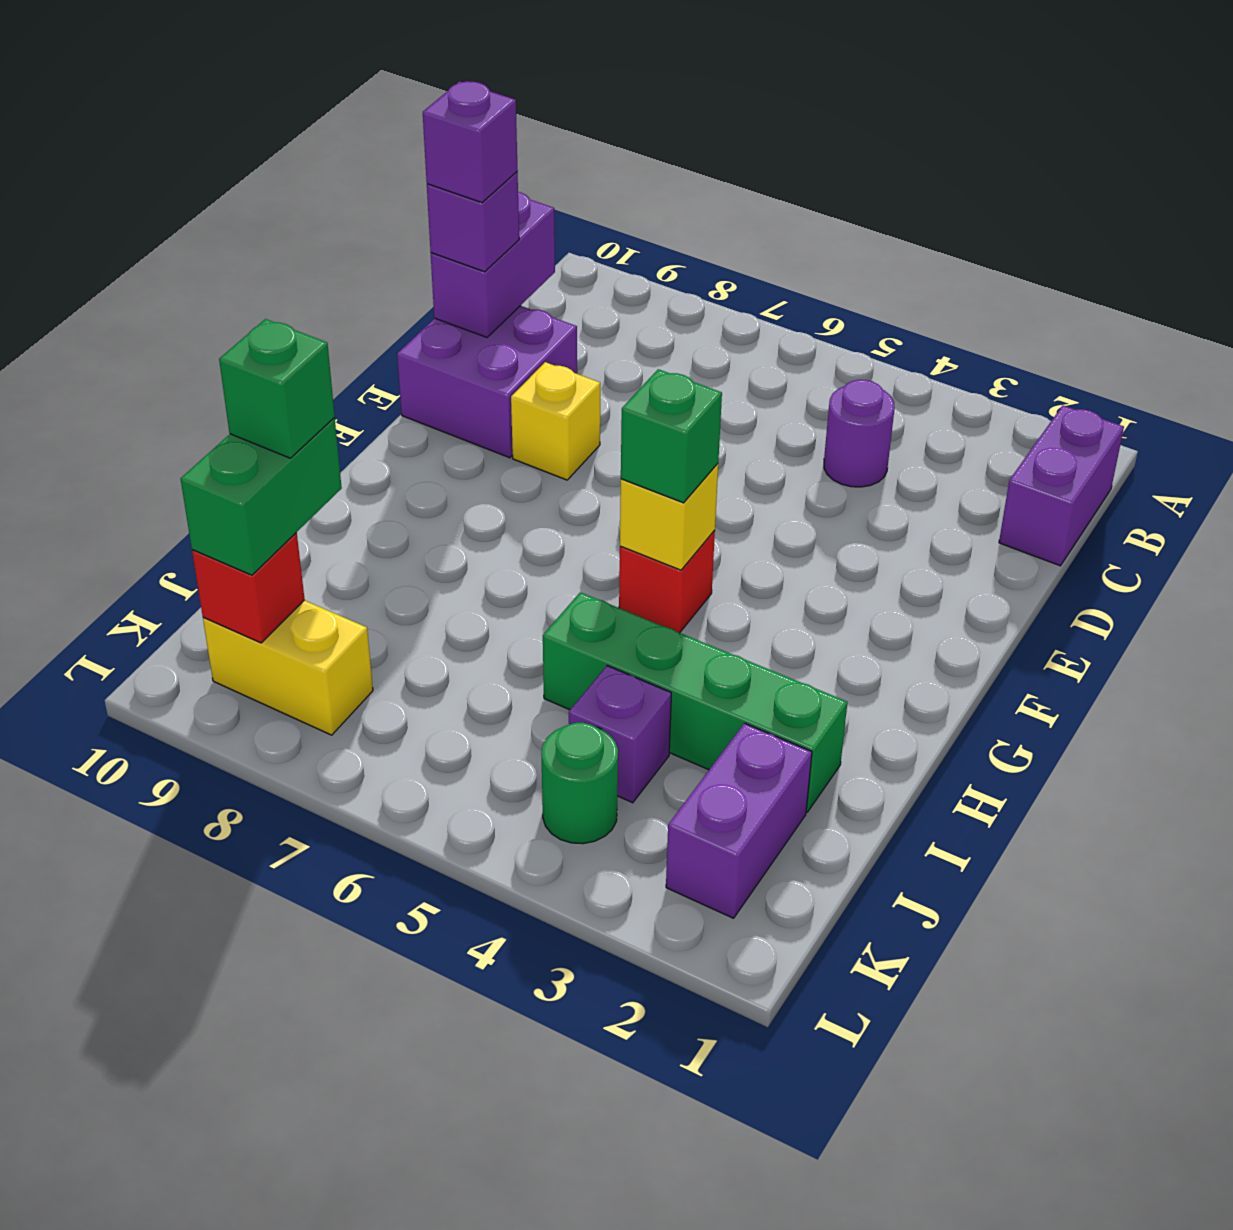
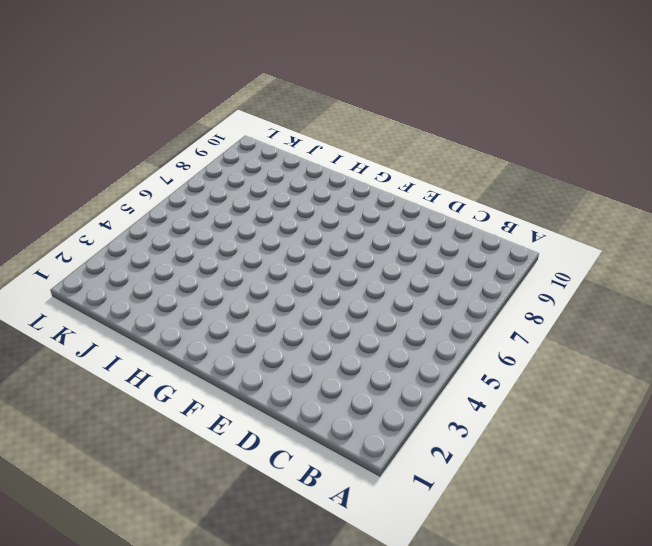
none -> purple brick B1:C1 level 1
none -> purple round brick C4 level 1
none -> purple brick D9:E10 level 1

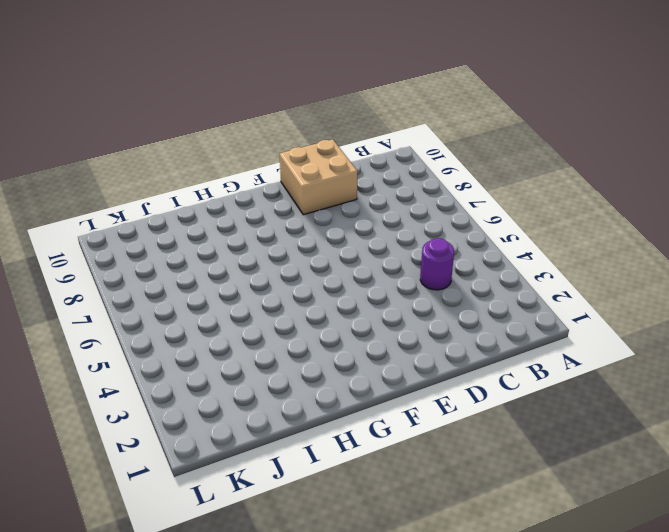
tan brick D9:E10 level 1 -> purple brick D9:E10 level 1
none -> purple brick B1:C1 level 1
none -> yellow brick E8 level 1
none -> red brick G5 level 1

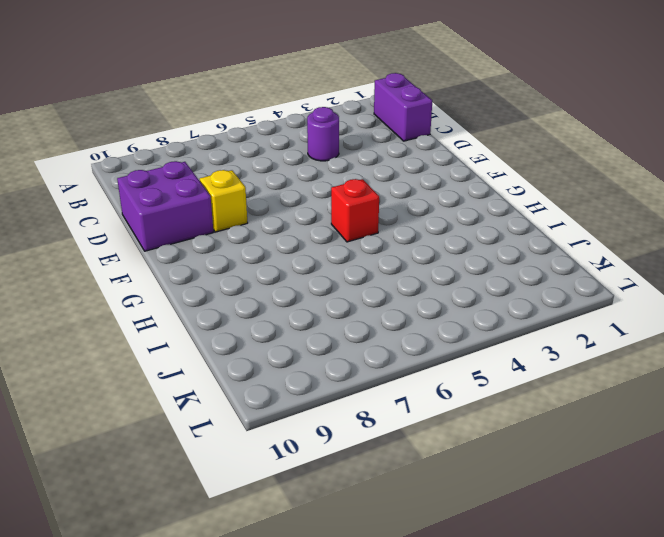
none -> green brick I2:I5 level 1
none -> purple brick J2:K2 level 1
none -> purple brick J4 level 1

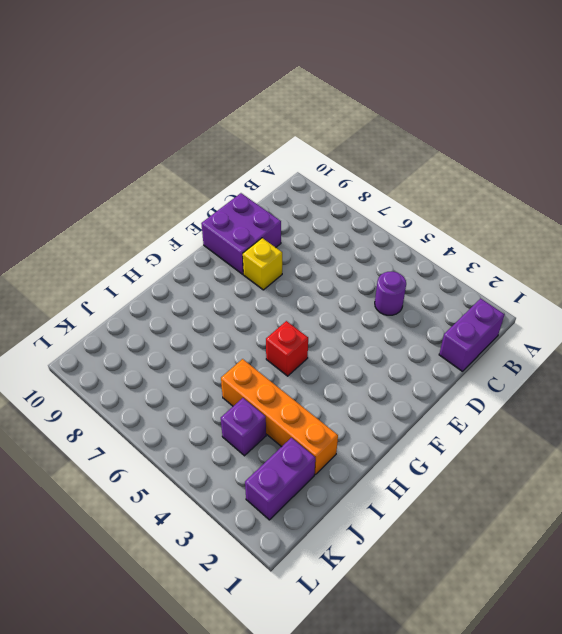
orange brick I2:I5 level 1 -> green brick I2:I5 level 1
none -> green round brick K4 level 1
none -> yellow brick K8:K9 level 1
none -> purple brick C10:D10 level 2

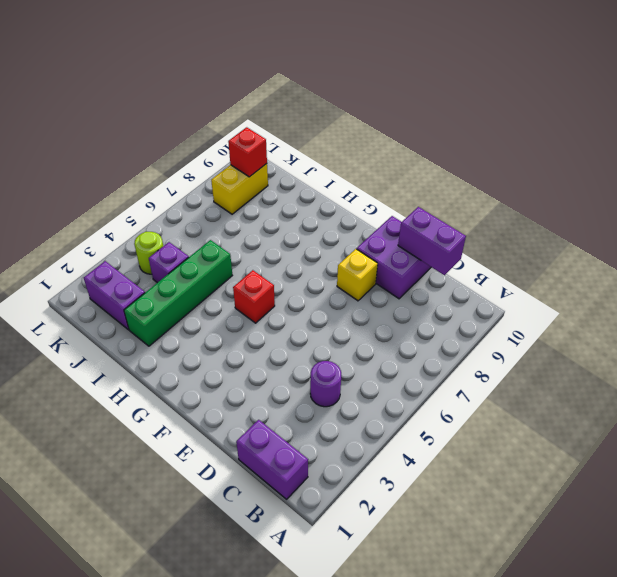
lime round brick K4 level 1 -> green round brick K4 level 1
none -> yellow brick G5 level 2
none -> purple brick D10 level 3
none -> green brick G5 level 3

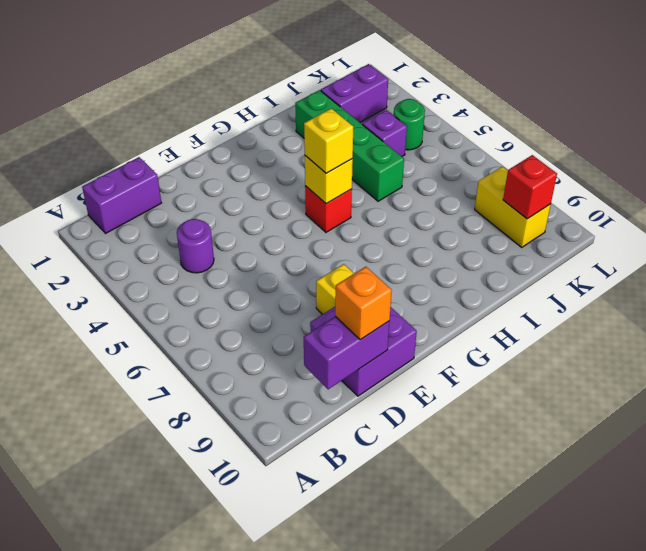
orange brick D10 level 3 -> purple brick D10 level 3
yellow brick G5 level 3 -> green brick G5 level 3
none -> green brick J9:K9 level 3
none -> purple brick D10 level 4
none -> green brick J9 level 4

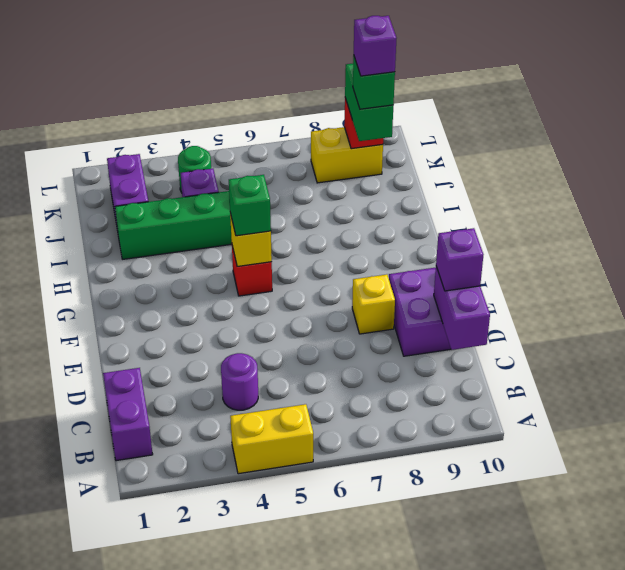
yellow brick A4:A5 level 1 -> none
purple brick J9 level 5 -> purple brick D10 level 4

